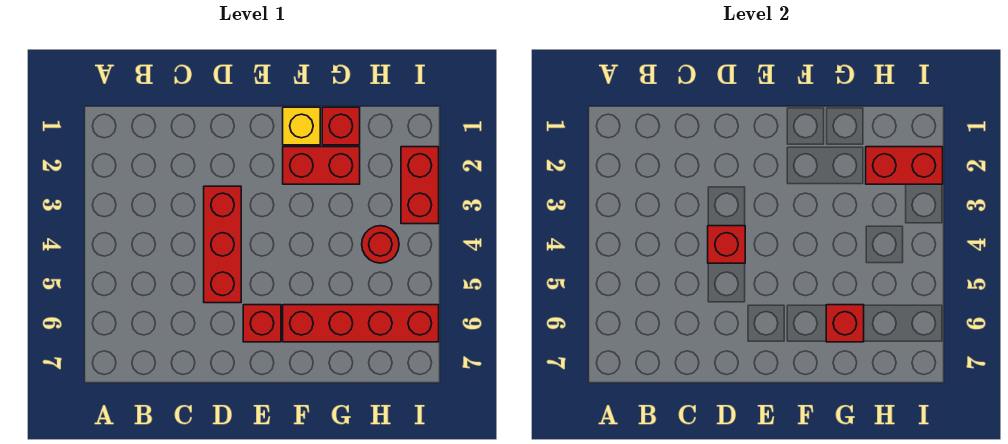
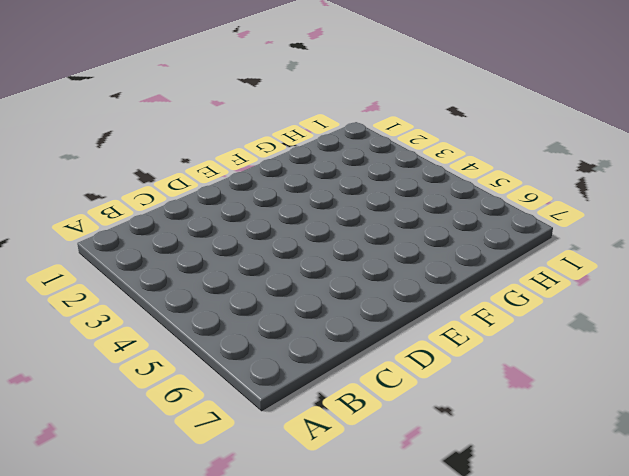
none -> red brick D3:D5 level 1
none -> red brick E6 level 1

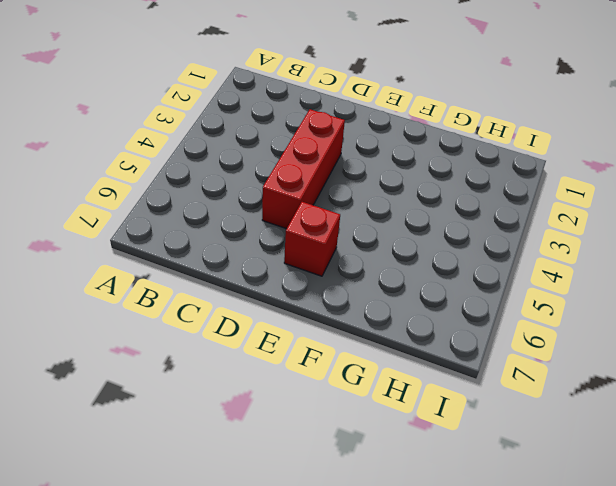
none -> yellow brick F1 level 1
none -> red brick F2:G2 level 1

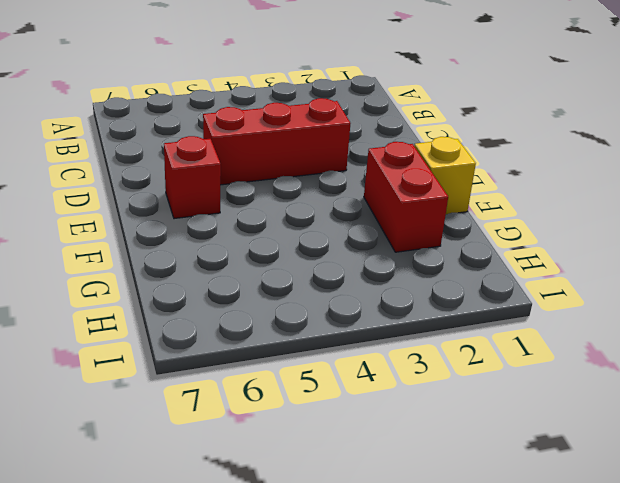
none -> red brick F6:I6 level 1
none -> red brick G1 level 1

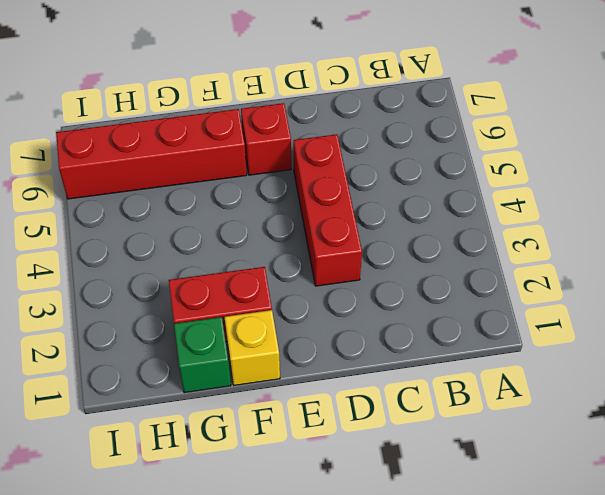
green brick G1 level 1 -> red brick G1 level 1
none -> red round brick H4 level 1
none -> red brick I2:I3 level 1

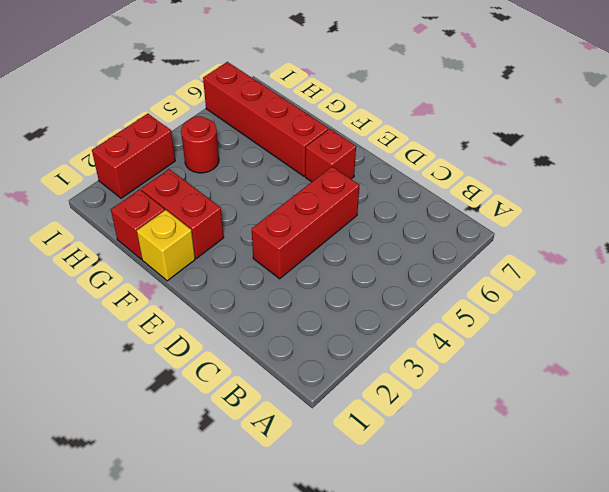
none -> red brick D4 level 2
none -> red brick G6 level 2

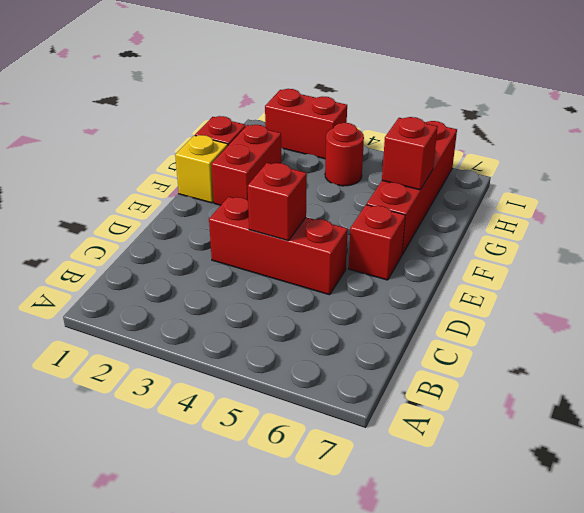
none -> red brick H2:I2 level 2

